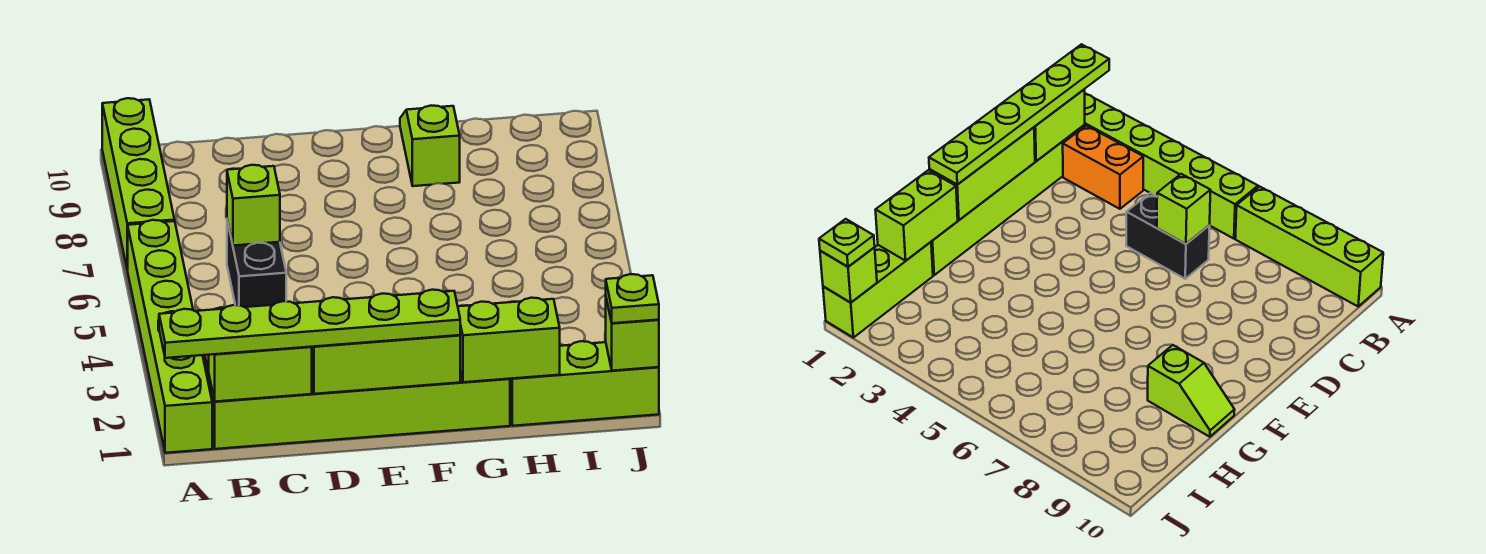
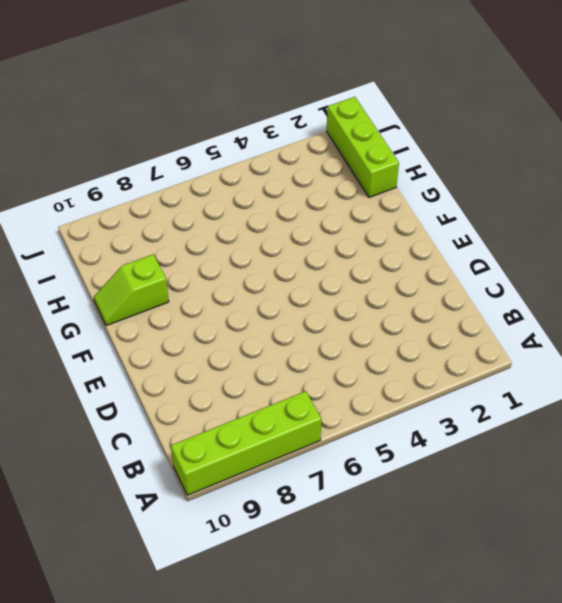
none -> lime brick A1:A6 level 1
none -> lime brick B1:G1 level 1
none -> orange brick B2:B3 level 1

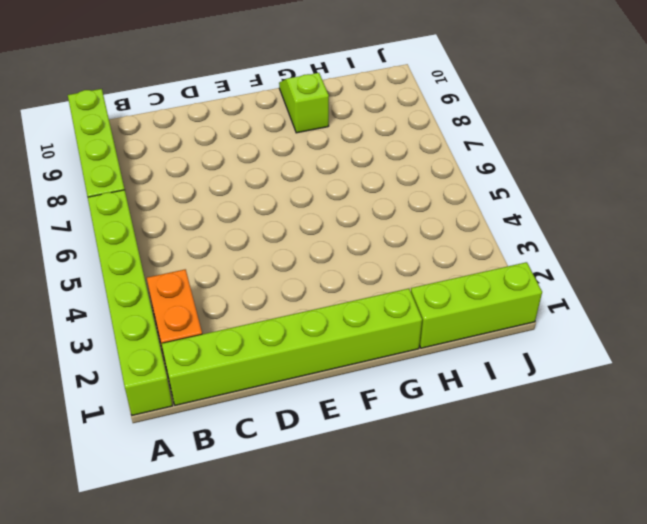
none -> black brick C5:C6 level 1
none -> lime brick B1:C1 level 2
none -> lime brick C6 level 2

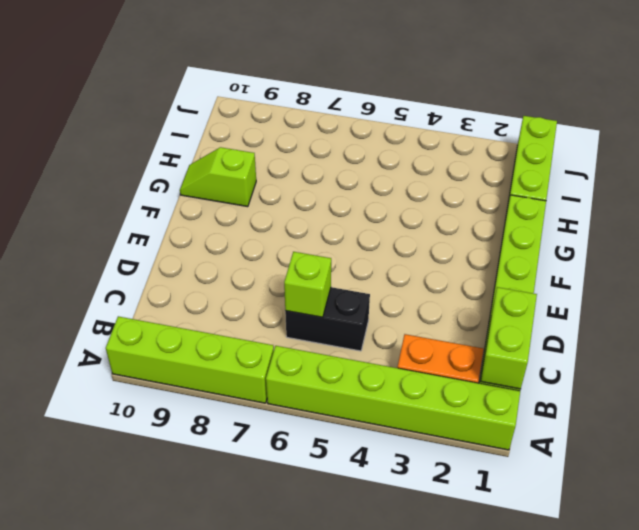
none -> lime brick D1:F1 level 2
none -> lime brick G1:H1 level 2
none -> lime brick J1 level 2

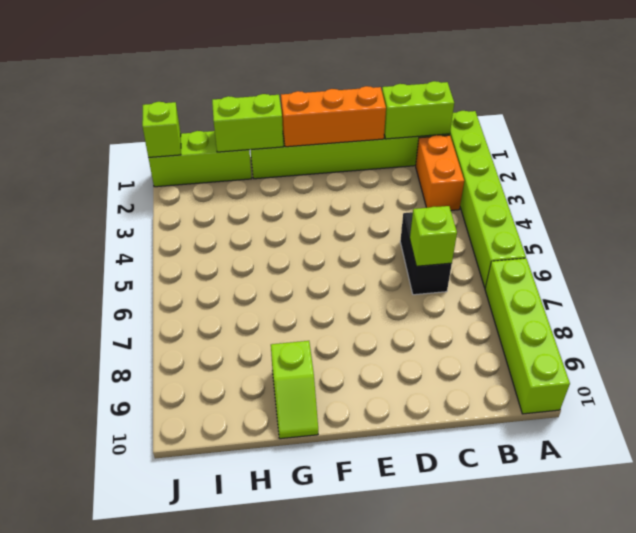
orange brick D1:F1 level 2 -> lime brick D1:F1 level 2
none -> lime plate A1:F1 level 3
none -> lime plate J1 level 3

